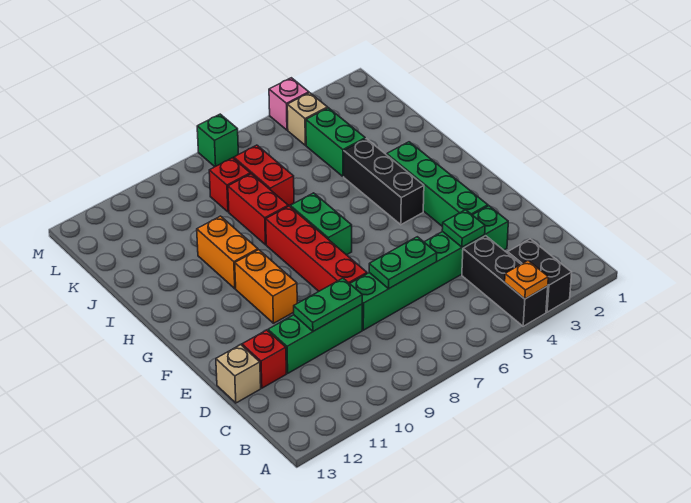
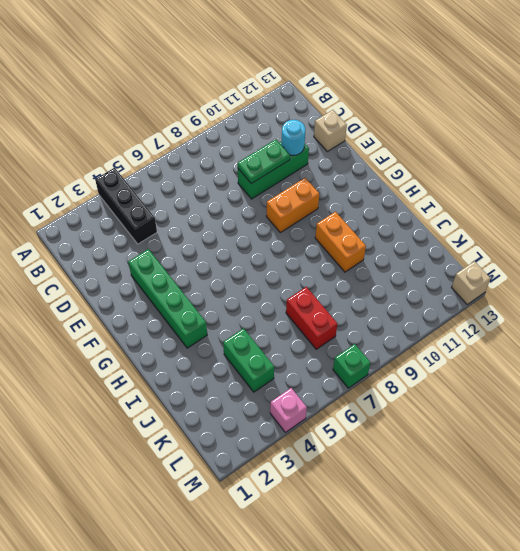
cyan round brick D11 level 2 -> none
orange brick F9:F10 level 1 -> orange brick F10:G10 level 1
tan brick M13 level 1 -> tan brick L4 level 1
none -> black brick A3:B3 level 1
none -> green brick D3:D8 level 1
none -> red brick D12 level 1

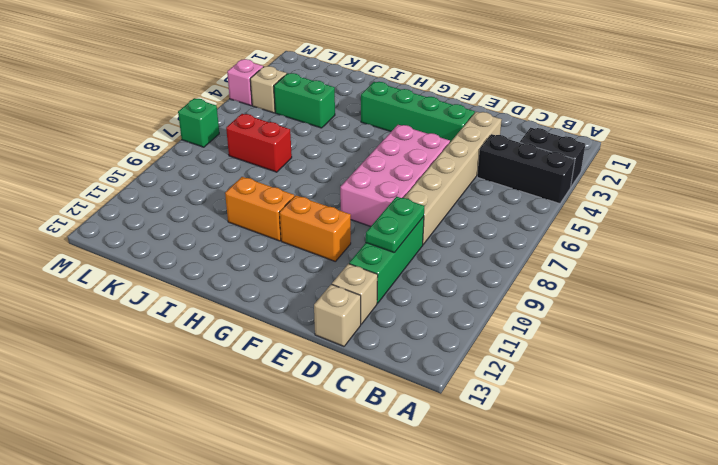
tan brick D3:D8 level 1 -> green brick D3:D8 level 1
tan brick D12 level 1 -> red brick D12 level 1
pink brick E5:F8 level 1 -> red brick E8:H8 level 1
none -> black brick G4:I4 level 1
none -> green brick G7:H7 level 1
none -> red brick I8:J8 level 1

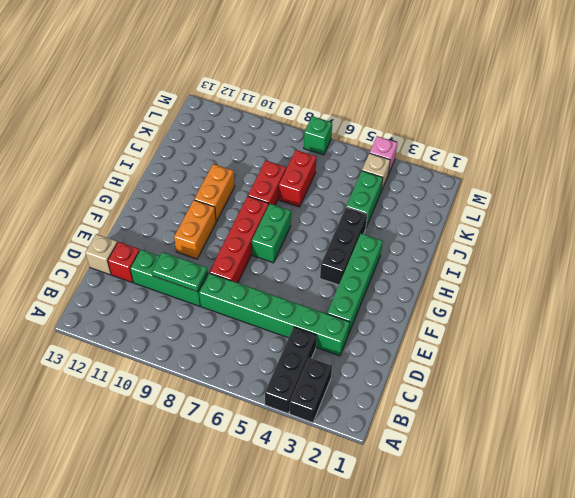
none -> red brick K8 level 1
none -> orange plate A4 level 2
none -> green plate D4 level 2

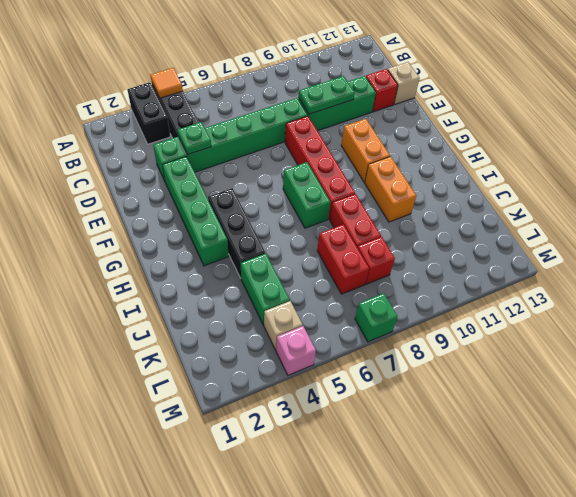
orange tile A4 level 2 -> orange plate A4 level 2
none -> green plate D6:D7 level 2

